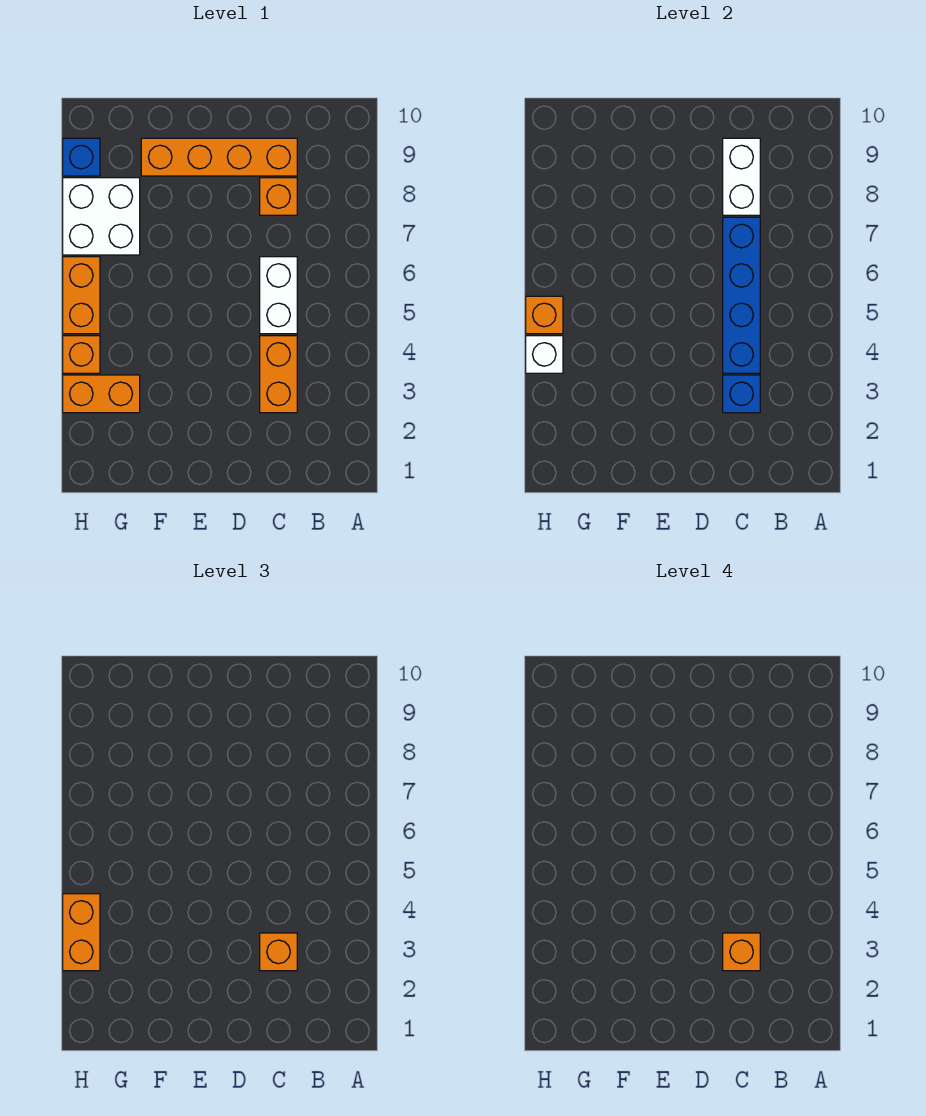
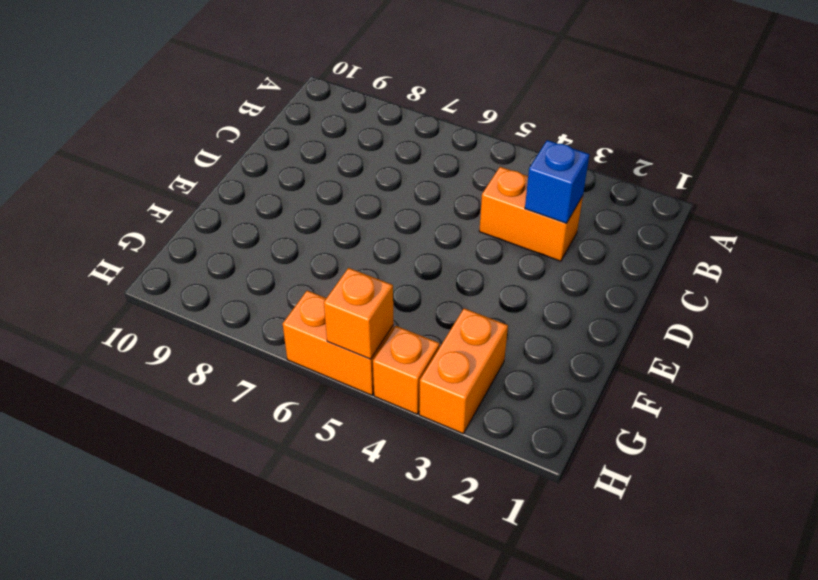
none -> white brick C5:C6 level 1
none -> orange brick C8 level 1
none -> orange brick C9:F9 level 1

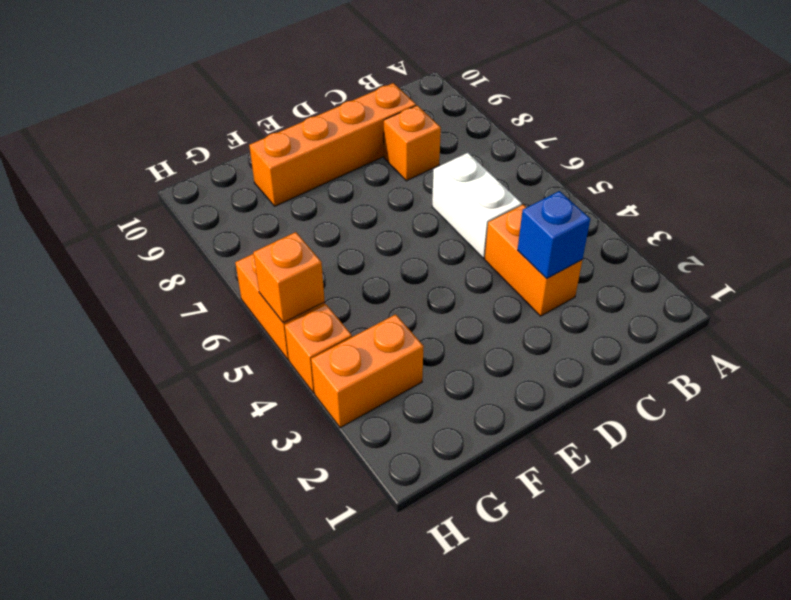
none -> white brick G7:H8 level 1
none -> blue brick H9 level 1
none -> blue brick C4:C7 level 2

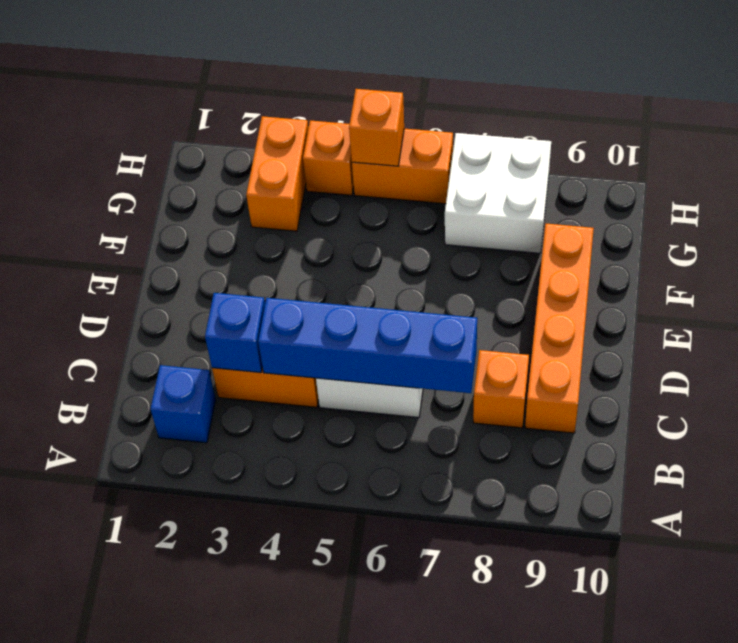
blue brick B2 level 1 -> blue brick H9 level 1
none -> white brick C8:C9 level 2
none -> white brick H4 level 2
none -> orange brick C3 level 3

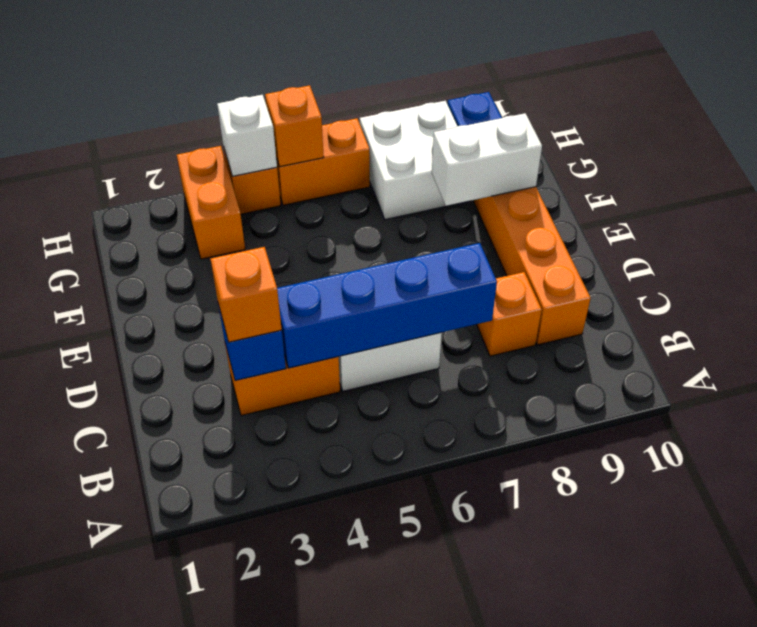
white brick F8:F9 level 2 -> white brick C8:C9 level 2
none -> orange brick H3:H4 level 3
none -> orange brick C3 level 4

